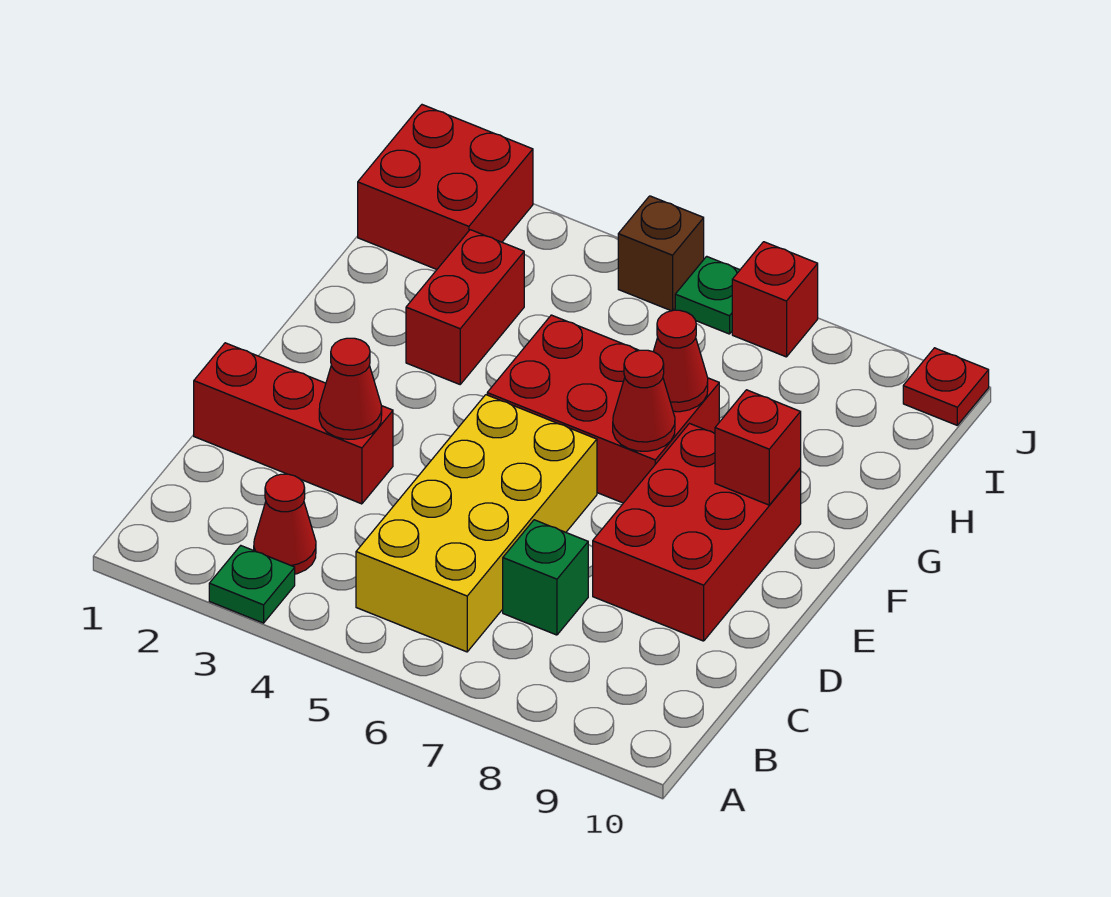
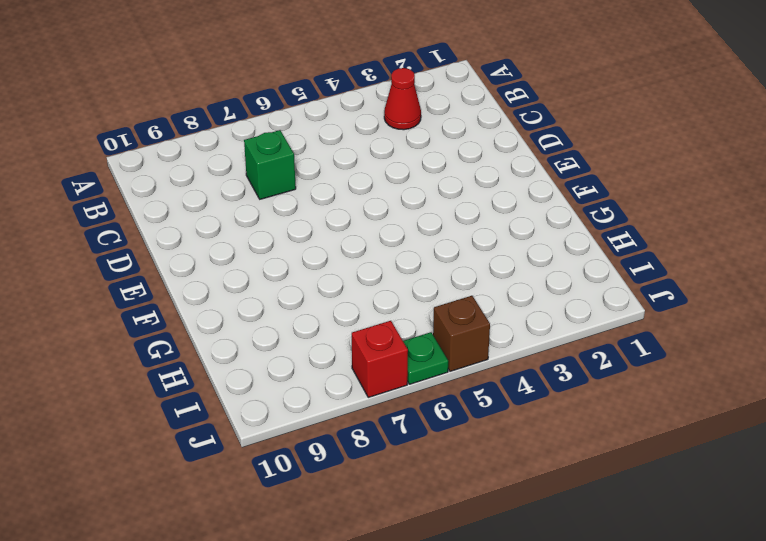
none -> green plate A3 level 1
none -> yellow brick B5:E6 level 1
none -> red brick D1:D3 level 1

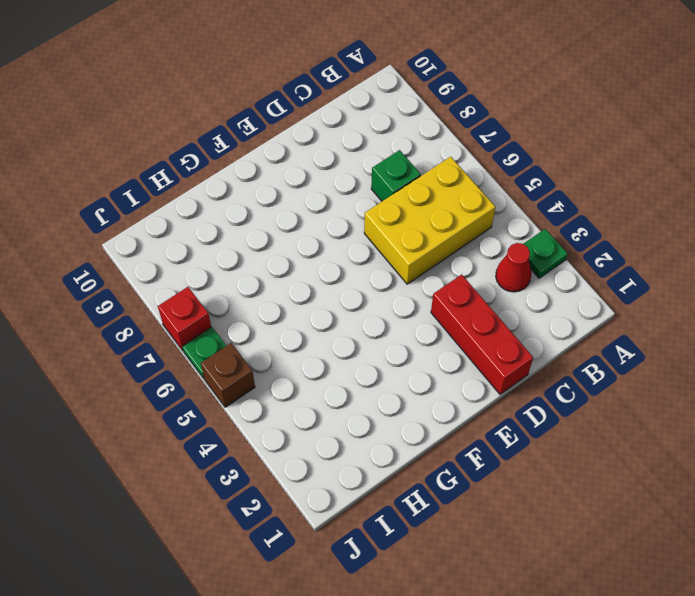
yellow brick B5:D6 level 1 -> yellow brick B5:E6 level 1
none -> red brick D8:F9 level 1
none -> red brick F5:G7 level 1
none -> red brick G3:H3 level 1

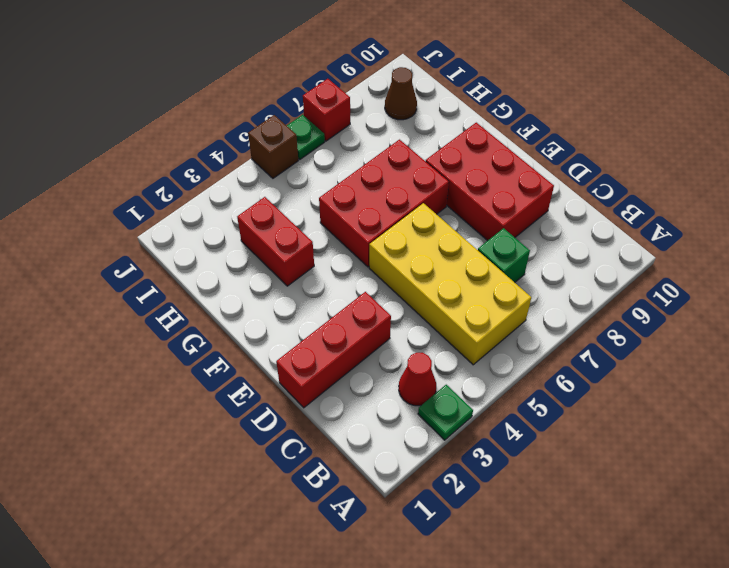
brown cone I9 level 1 -> none
none -> red brick I1:J2 level 1
none -> red plate J10 level 1
none -> red cone D3 level 2

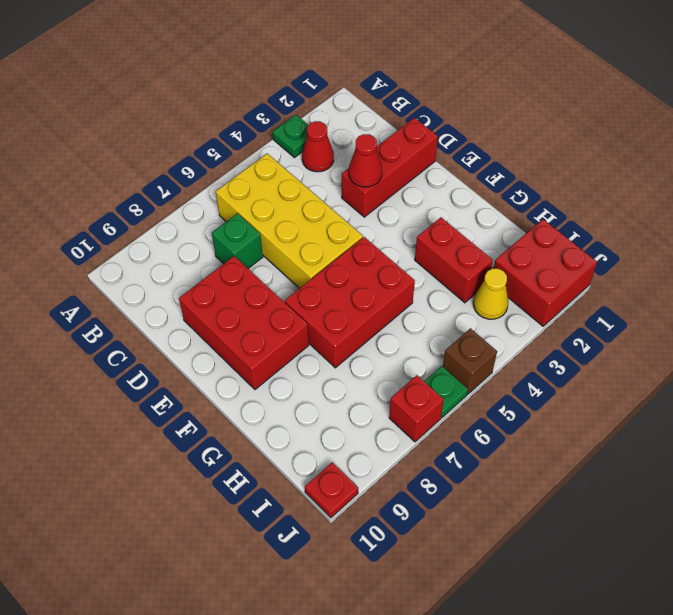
yellow cone I3 level 1 -> none
none -> red cone F7 level 2
none -> red brick F9 level 2
none -> red cone G7 level 2

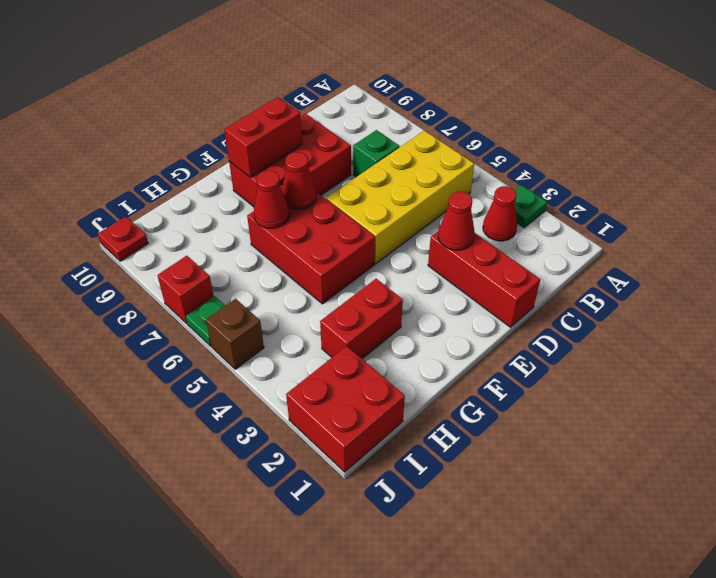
red brick E9:F9 level 2 -> red brick F9 level 2

